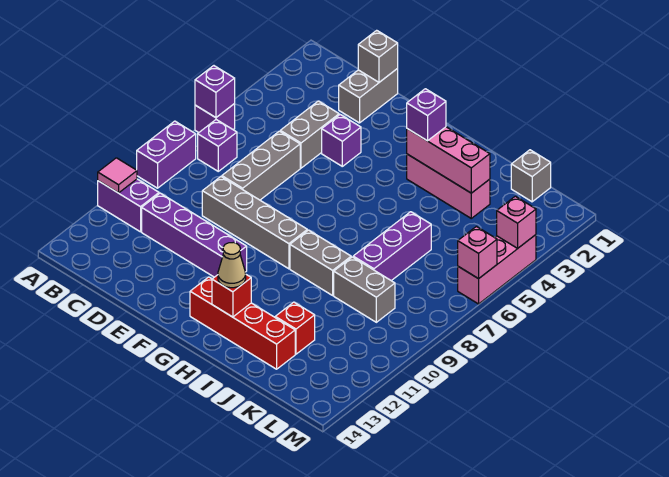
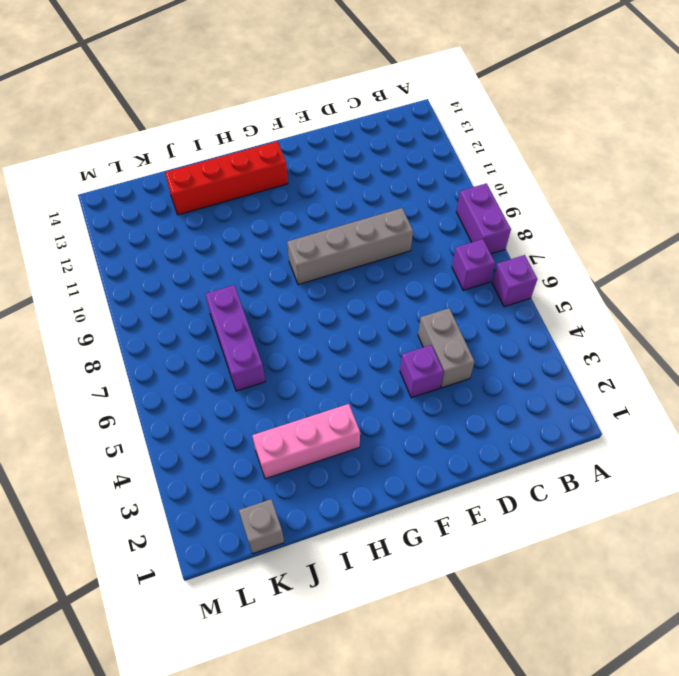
none -> purple brick A11:B11 level 1
none -> purple brick C11:F11 level 1
none -> grey brick D1:D2 level 1

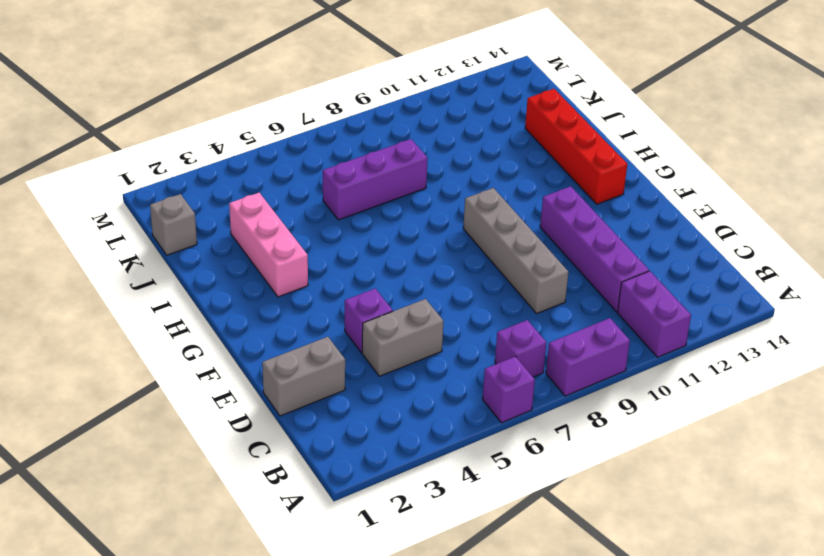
none -> grey brick D6:D8 level 1
none -> grey brick H9:I9 level 1
none -> grey brick J9:K9 level 1

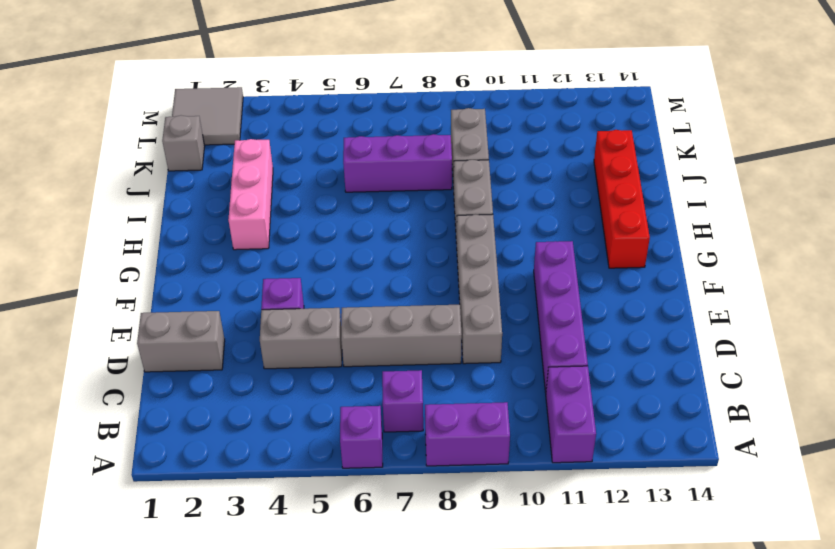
grey tile L1:M2 level 1 -> none
none -> red brick J12 level 1
none -> pink brick M4:M6 level 1
none -> purple brick A6 level 2

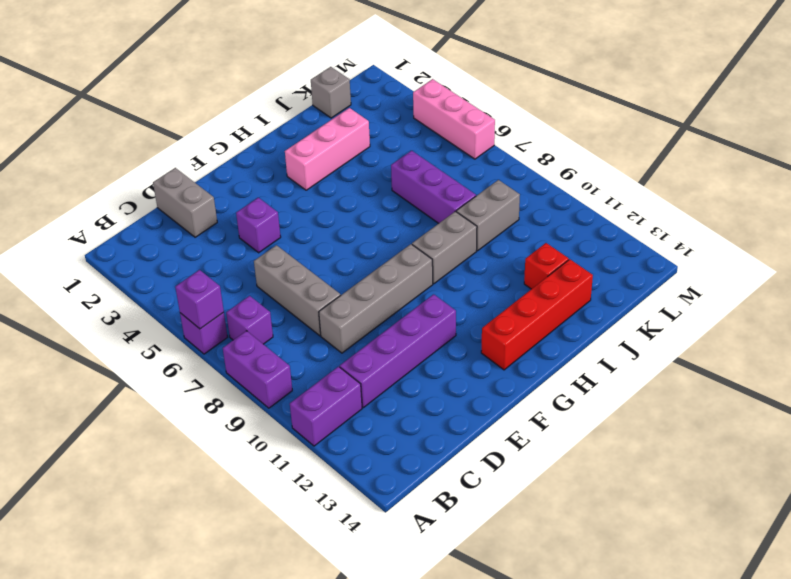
none -> grey brick D4:D5 level 1
none -> pink tile A11 level 2
none -> grey brick D1 level 2

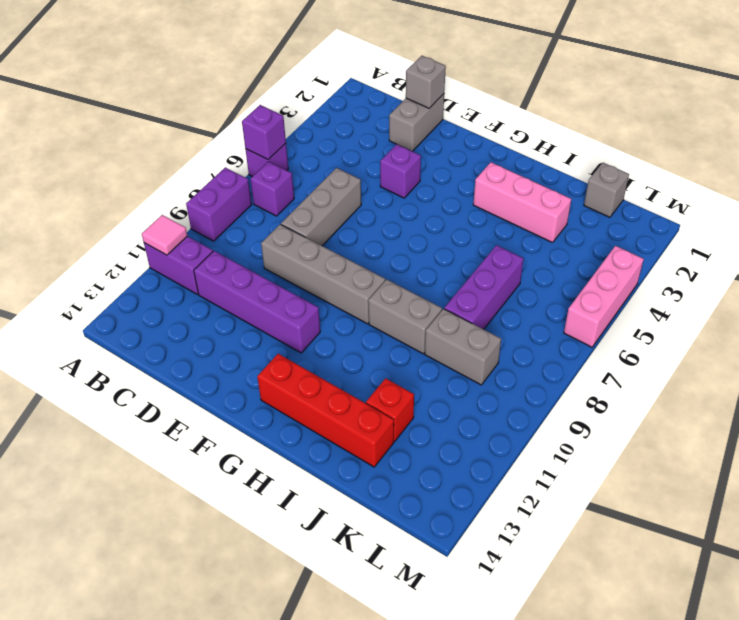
none -> grey brick D4:D5 level 1
none -> pink brick H3:J3 level 2
none -> red brick H13 level 2

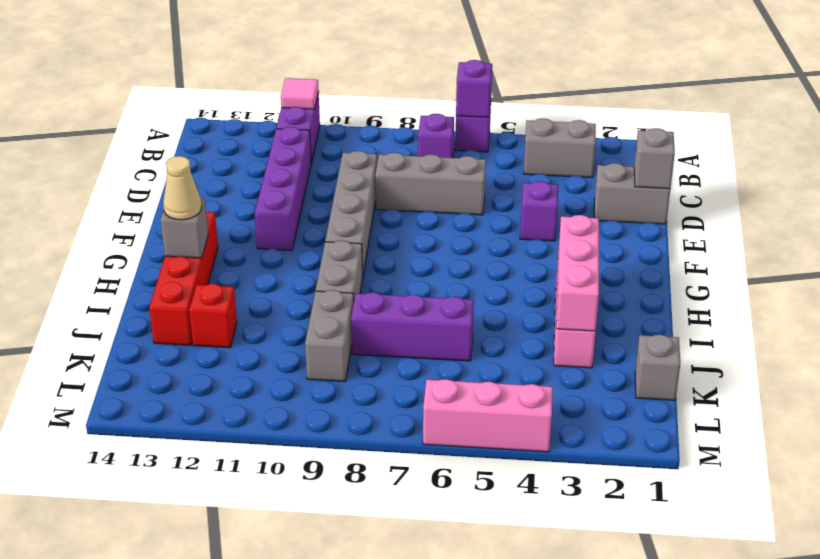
grey brick B3:B4 level 1 -> grey brick D4:D5 level 1
grey brick H13 level 2 -> red brick H13 level 2
none -> purple brick A8:A9 level 1
none -> pink brick M4 level 2
none -> pink brick M6 level 2

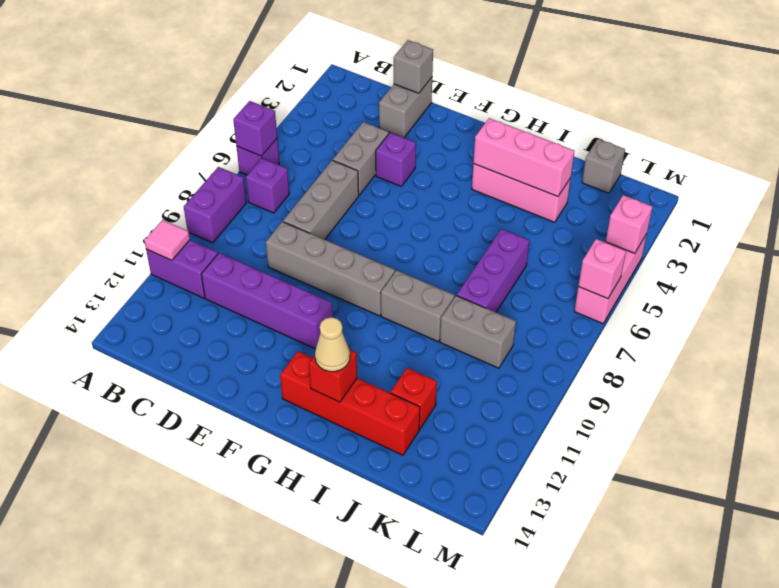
none -> purple brick H3 level 3

